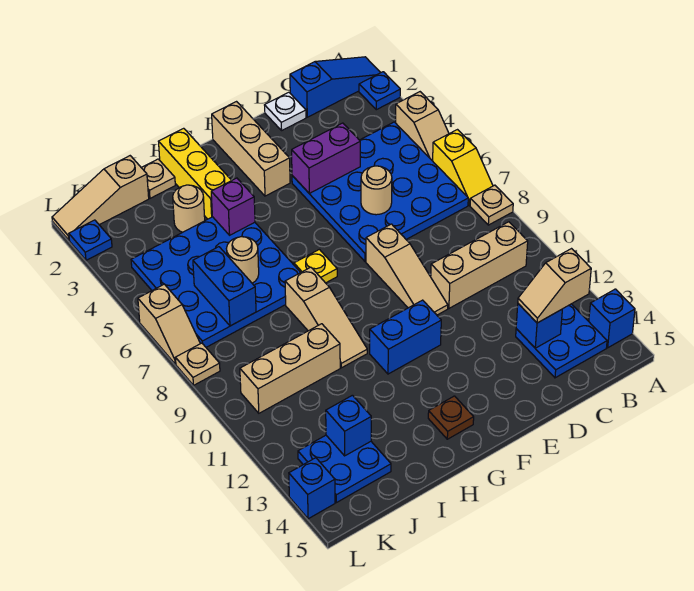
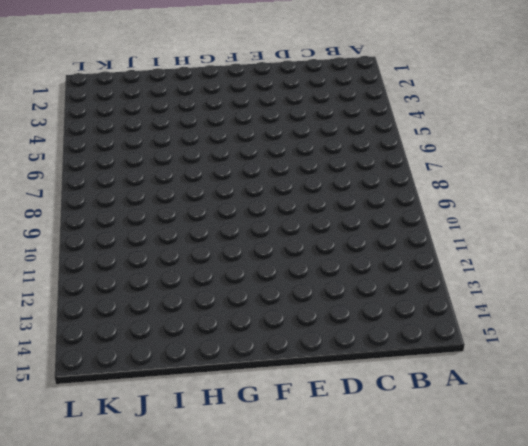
none -> blue slope A1:C1 level 1 top C
none -> blue plate A2 level 1
none -> tan slope A4:A5 level 1 top 4
none -> yellow slope A6:A7 level 1 top 6

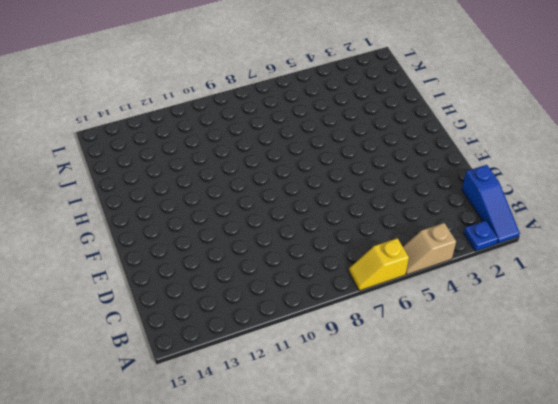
none -> tan plate A8 level 1
none -> blue brick A14 level 1
none -> blue plate B4:E7 level 1
none -> tan brick B10:D10 level 1

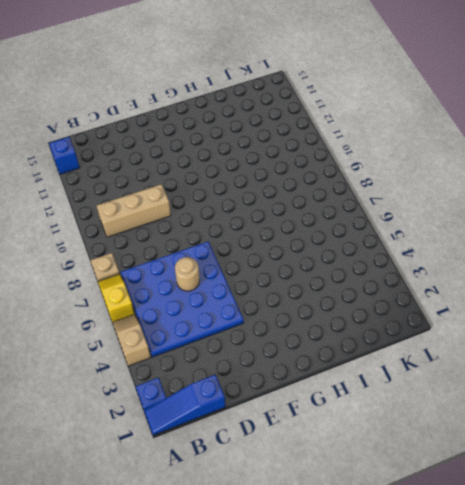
none -> blue plate B13:C14 level 1
none -> white plate D1 level 1
none -> tan slope E8:E10 level 1 top 8
none -> tan brick F1:F3 level 1

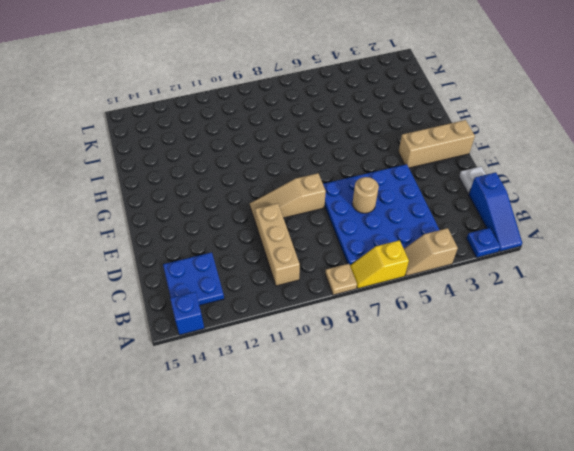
none -> blue brick F11:G11 level 1
none -> yellow plate G7 level 1
none -> brown plate G14 level 1
none -> yellow brick H1:H3 level 1

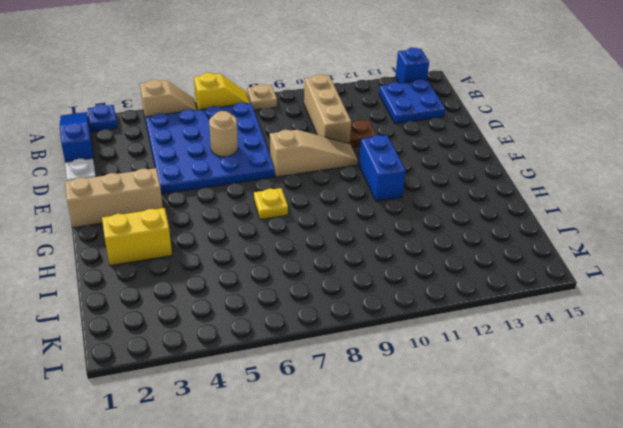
brown plate D11 level 1 -> brown plate G14 level 1
yellow brick H2:H3 level 1 -> yellow brick H1:H3 level 1
none -> blue plate H4:K7 level 1
none -> tan slope H8:H10 level 1 top 8
none -> tan plate I1 level 1
none -> tan round brick I3 level 1

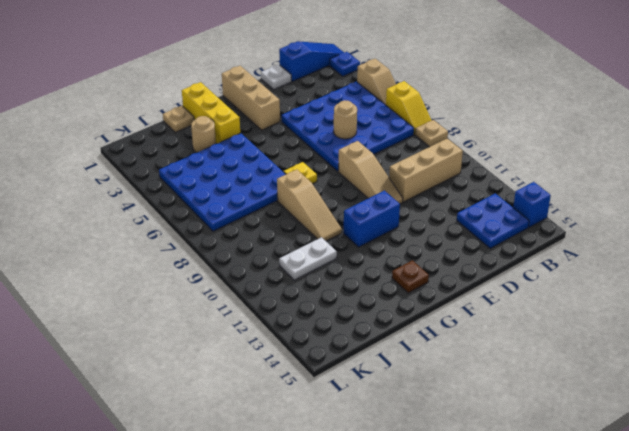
white plate I11:J11 level 1 -> none
none -> tan brick I10:K10 level 1
none -> tan slope J1:L1 level 1 top J
none -> blue plate J13:K14 level 1
none -> blue plate L2 level 1

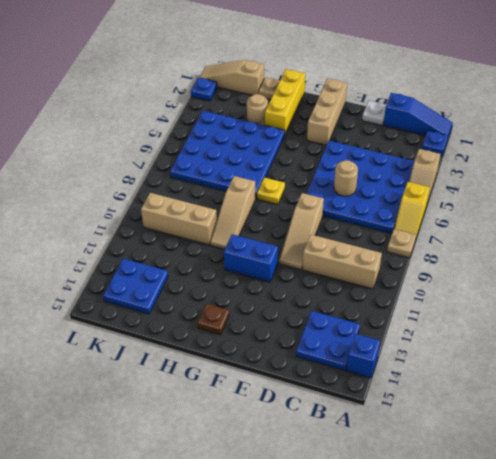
none -> tan slope L6:L7 level 1 top 6
none -> tan plate L8 level 1
none -> blue brick L14 level 1
none -> blue brick C13 level 2

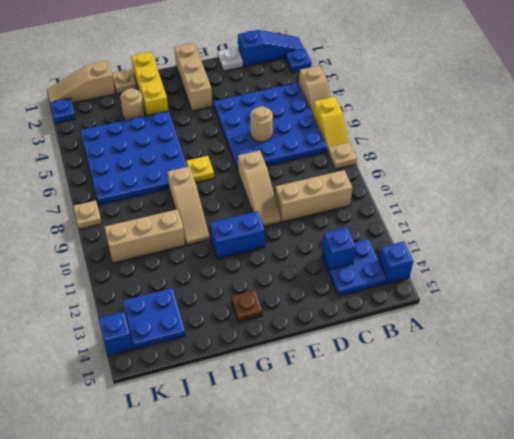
none -> tan slope L6:L7 level 1 top 6
none -> purple brick D4:E4 level 2
none -> purple brick H4 level 2
none -> tan round brick I6 level 2

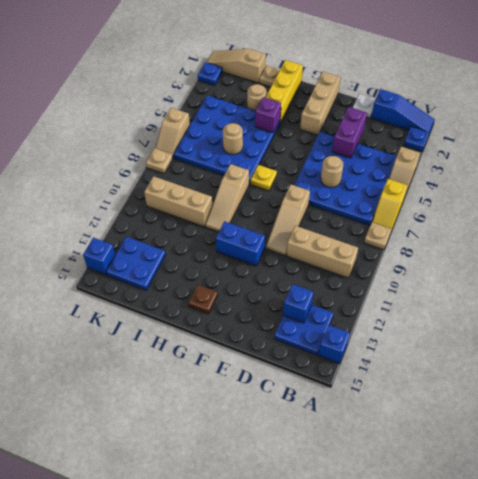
purple brick D3:D4 level 2 -> purple brick D4:E4 level 2
none -> blue brick J6:J7 level 2
none -> blue brick J13 level 2
none -> tan slope B13:C13 level 3 top B

